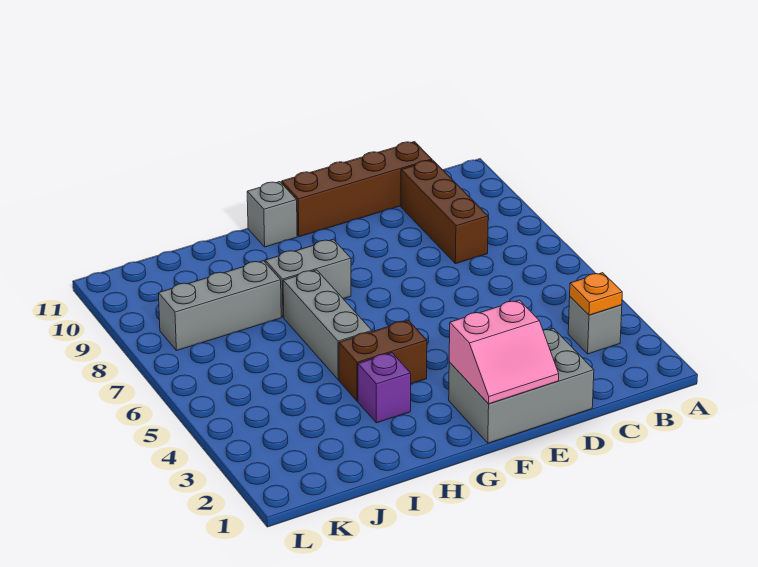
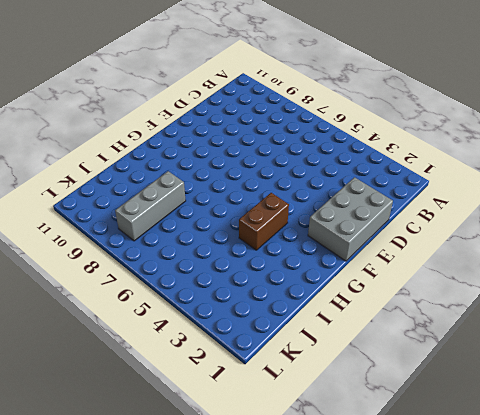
none -> grey brick B3 level 1
none -> brown brick C8:C10 level 1
none -> brown brick C11:F11 level 1

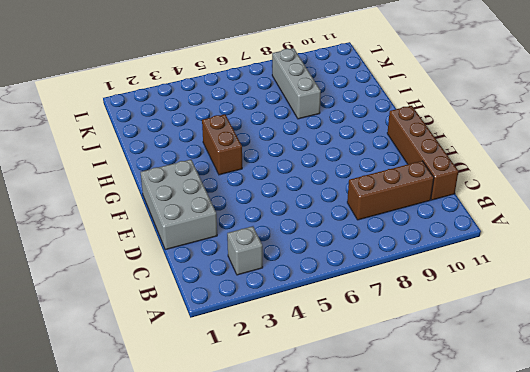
none -> grey brick G8:H8 level 1
none -> grey brick G11 level 1
none -> purple brick H3 level 1

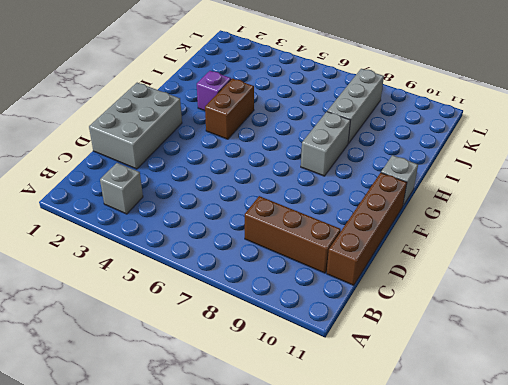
none -> grey brick H5:H7 level 1
none -> orange plate B3 level 2
none -> pink slope E1:F2 level 2 top 2

